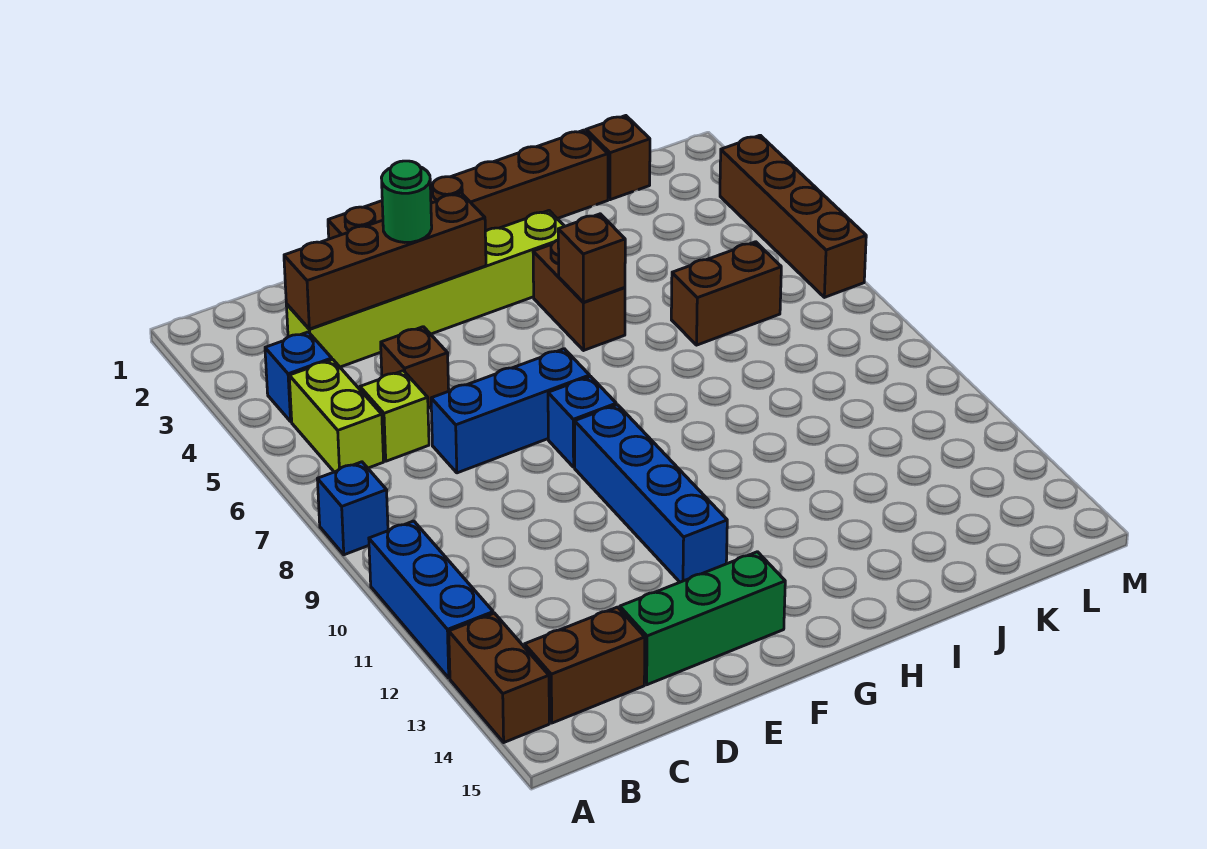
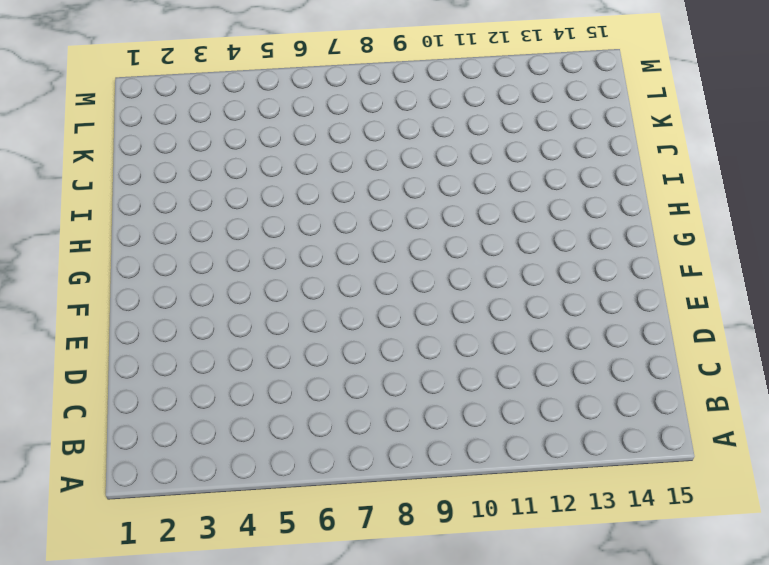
none -> blue brick A8 level 1
none -> blue brick A10:A12 level 1
none -> brown brick A13:A14 level 1

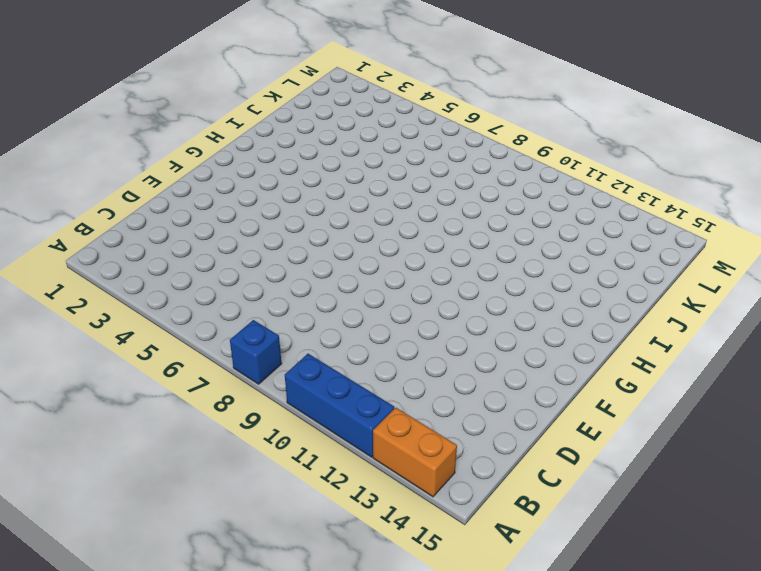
orange brick A13:A14 level 1 -> brown brick A13:A14 level 1
none -> blue brick B4 level 1
none -> lime brick B5:B6 level 1
none -> brown brick B14:C14 level 1

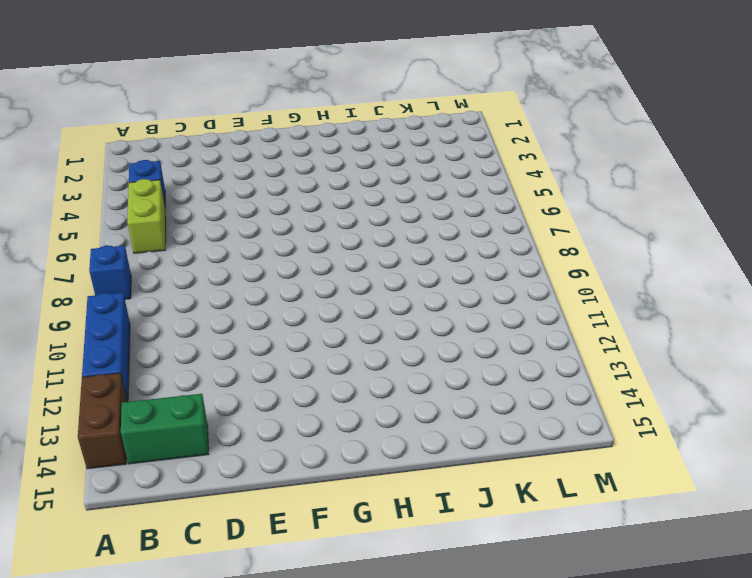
green brick B14:C14 level 1 -> brown brick B14:C14 level 1
none -> lime brick C3:H3 level 1
none -> lime brick C6 level 1
none -> brown brick D5 level 1

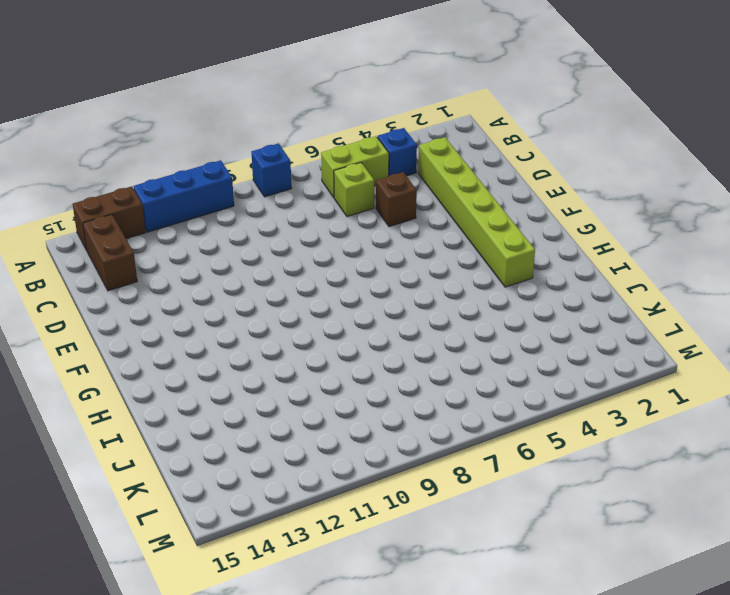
none -> blue brick D7:F7 level 1
none -> green brick D14:F14 level 1
none -> brown brick E1:J1 level 1

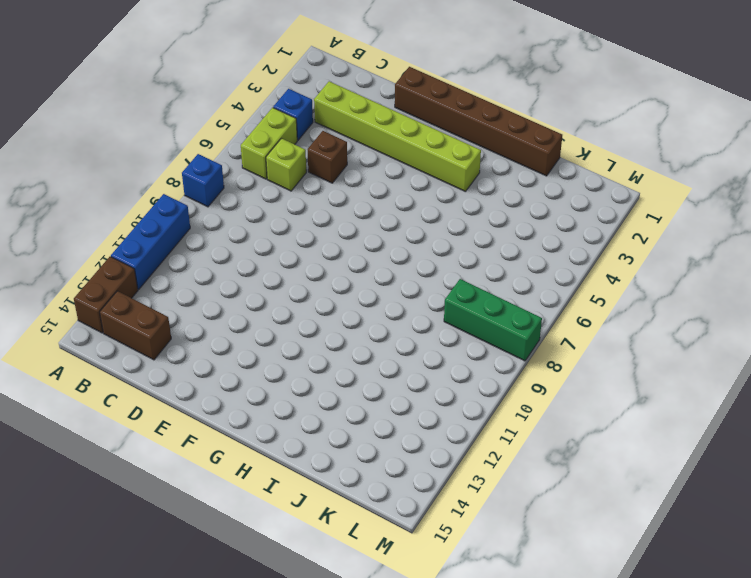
green brick K8:M8 level 1 -> green brick D14:F14 level 1
none -> blue brick D7:F7 level 1
none -> blue brick F8 level 1
none -> blue brick F9:F12 level 1

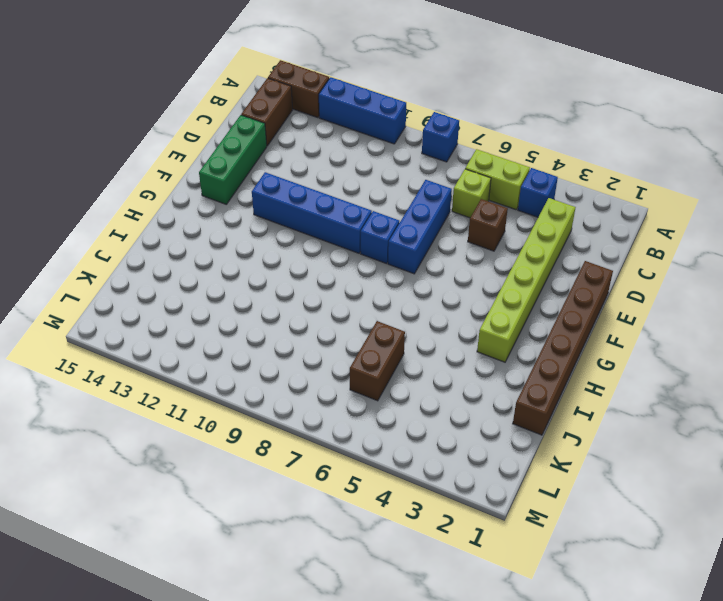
none -> brown brick H4:H5 level 1
none -> brown brick K1 level 1
none -> brown brick M3:M6 level 1

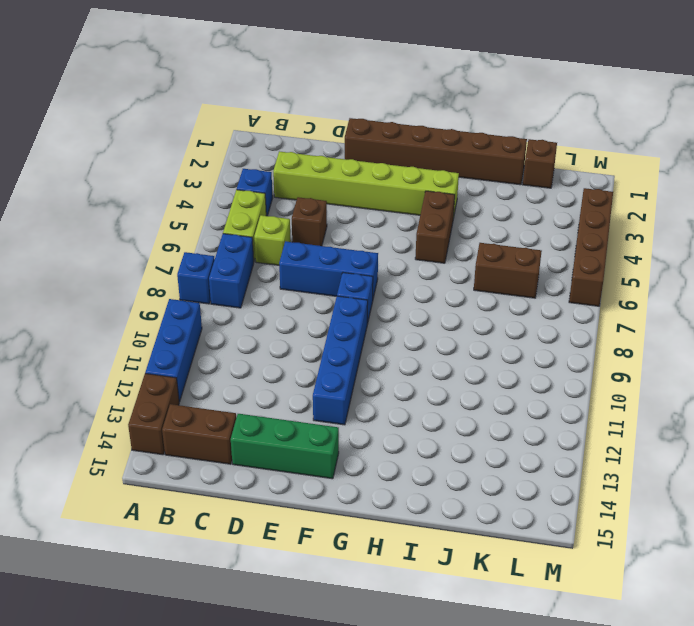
blue brick B7:B8 level 1 -> none
none -> brown brick C3:F3 level 2
none -> brown brick H5 level 2
none -> green round brick E3 level 3

